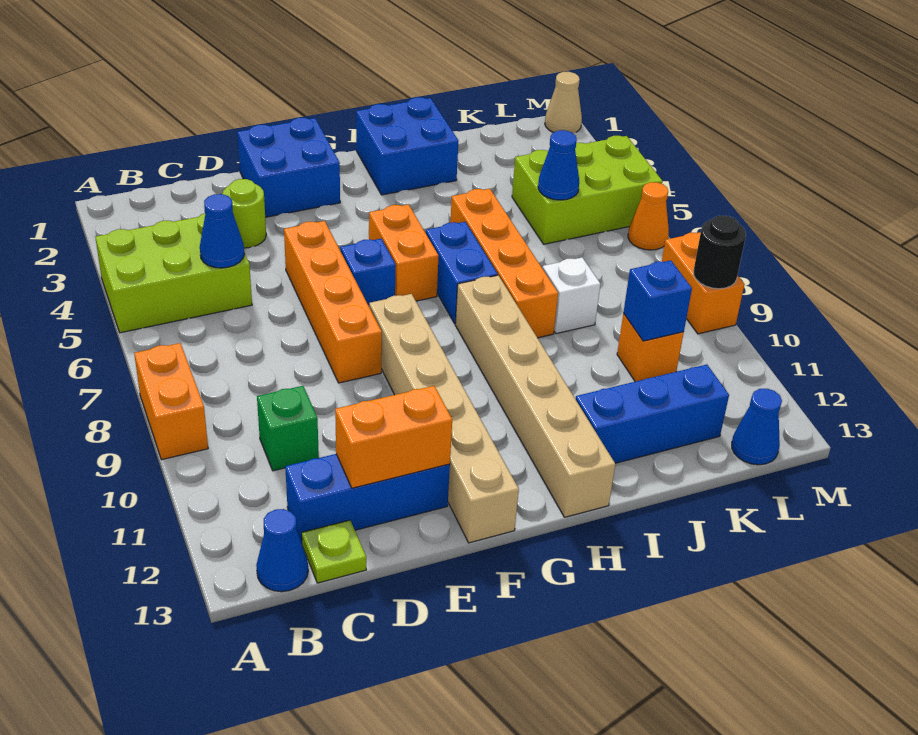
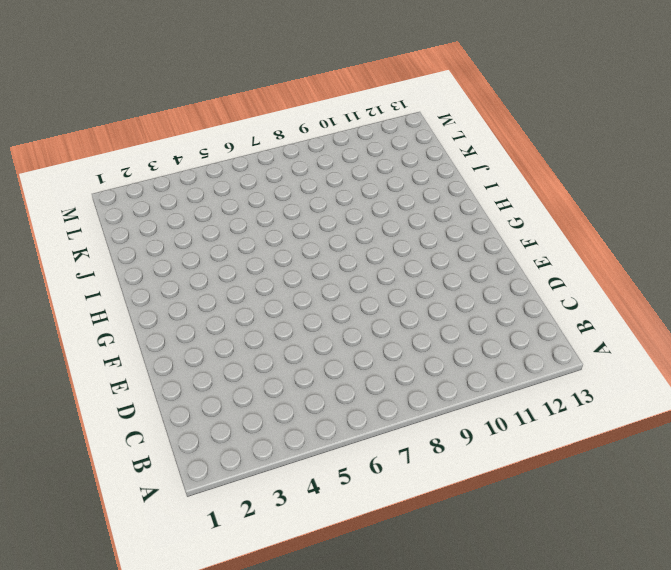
none -> lime brick A4:C5 level 1
none -> orange brick A8:A9 level 1
none -> blue cone B13 level 1

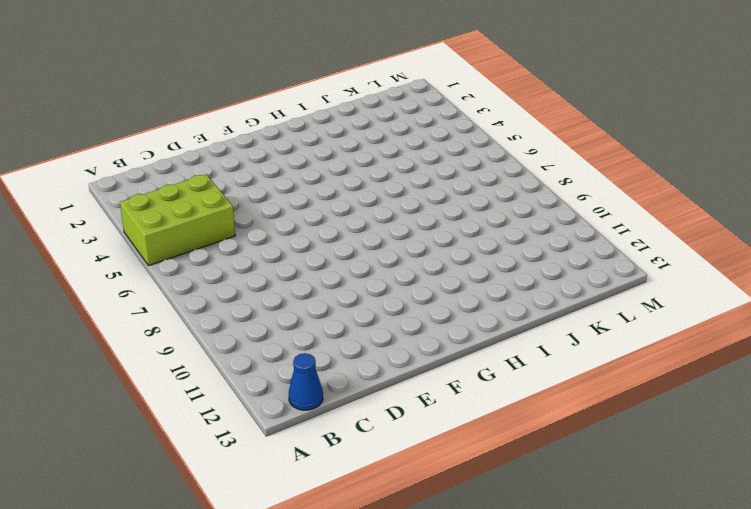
none -> orange brick A8:A9 level 1
none -> green brick C10 level 1
none -> blue brick C12:E12 level 1

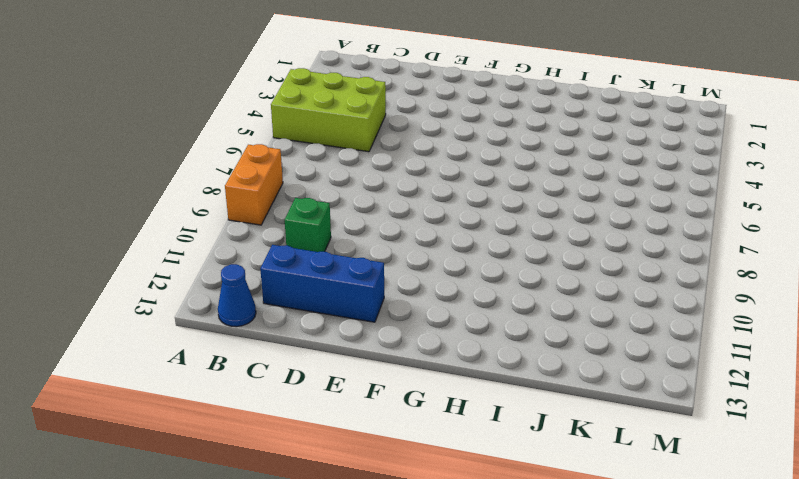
none -> lime plate C13 level 1
none -> lime round brick D3 level 1
none -> blue brick E1:F2 level 1

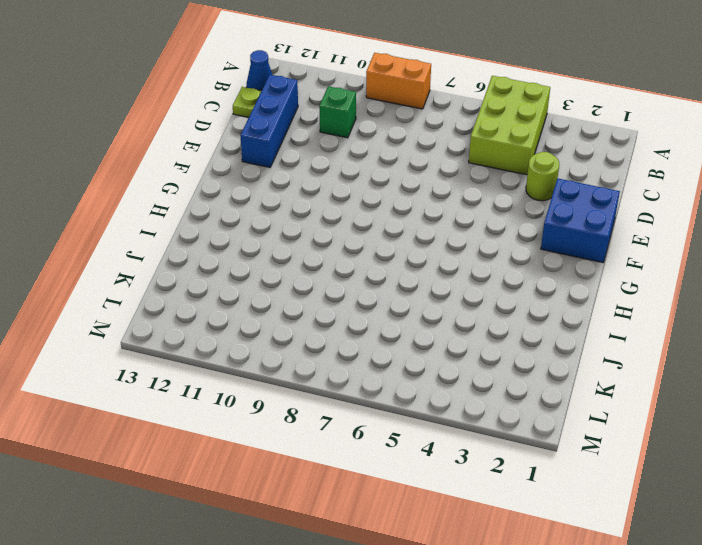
none -> orange brick E5:E8 level 1
none -> blue brick F6 level 1
none -> tan brick F8:F13 level 1

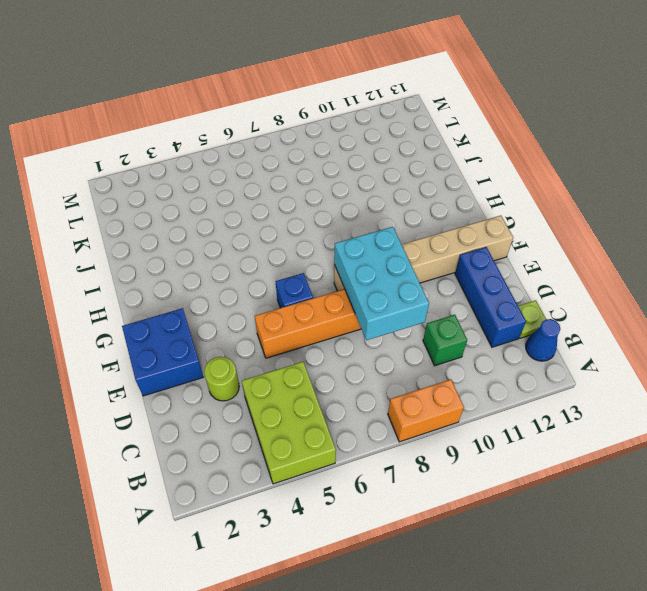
cyan brick D8:F9 level 2 -> none
none -> orange brick G5:G6 level 1
none -> blue brick H1:I2 level 1
none -> blue brick H6:H7 level 1

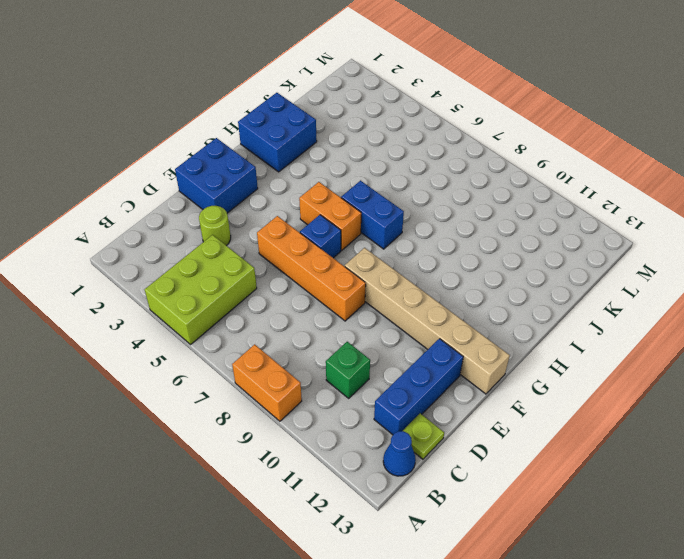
none -> tan brick H8:H13 level 1
none -> orange brick I5:I8 level 1
none -> blue brick I12:K12 level 1

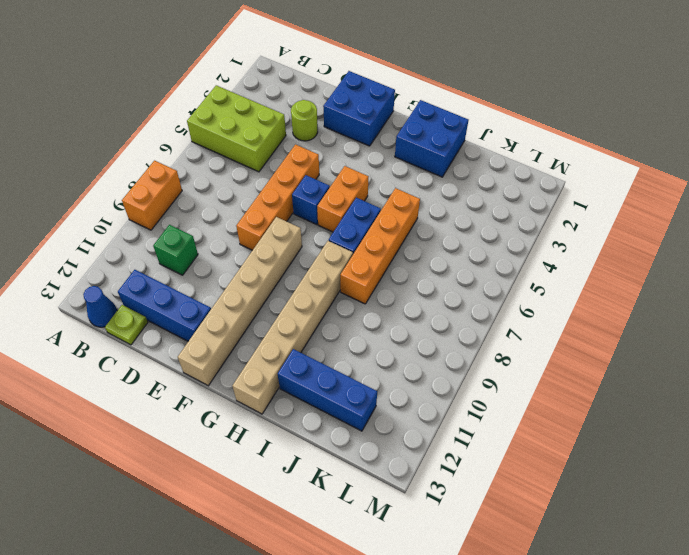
none -> white brick J8 level 1
none -> lime brick K4:M5 level 1
none -> orange brick K10 level 1

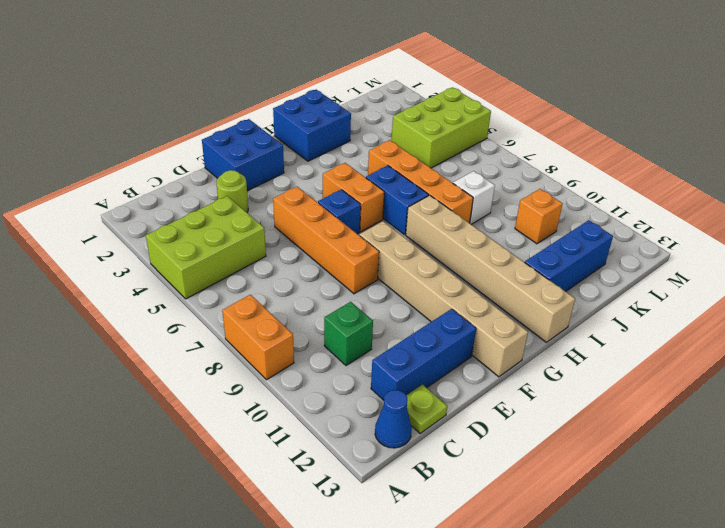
none -> blue cone L13 level 1
none -> tan cone M1 level 1
none -> orange cone M6 level 1

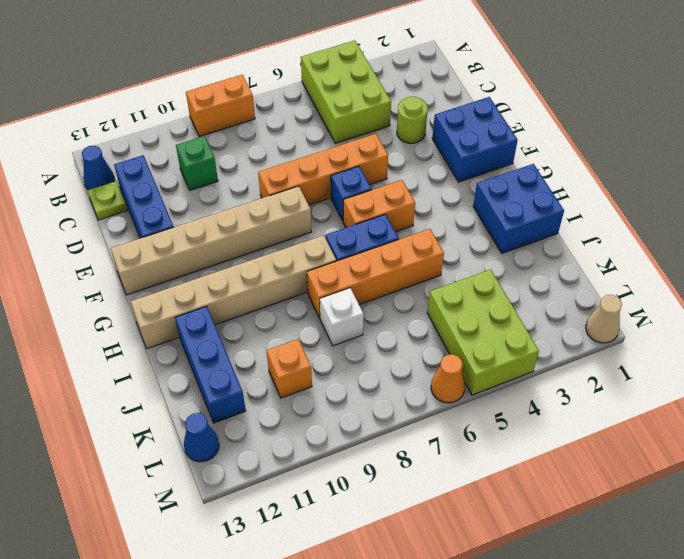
none -> orange brick M8:M9 level 1
none -> blue cone C5 level 2
none -> orange brick D12:E12 level 2

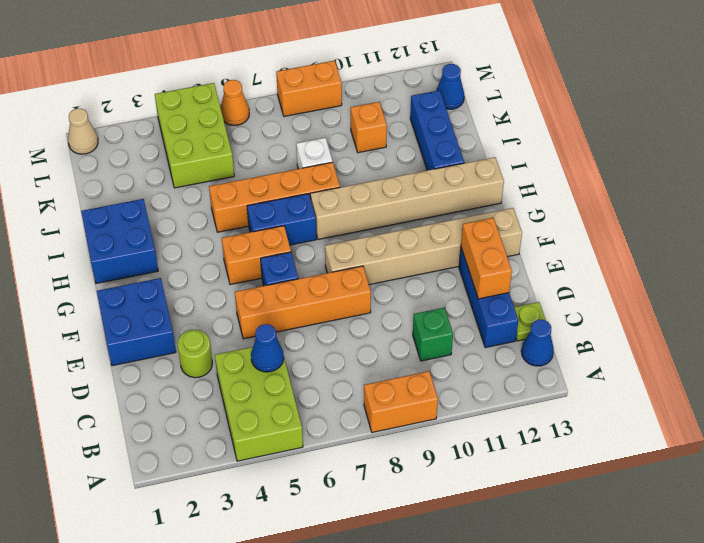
none -> blue cone K5 level 2
none -> blue brick K10 level 2
none -> black round brick M9 level 2

